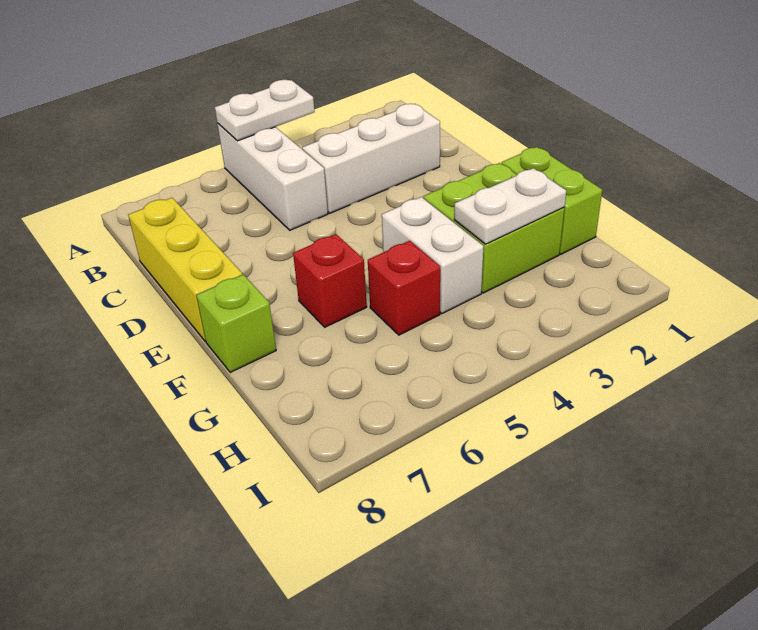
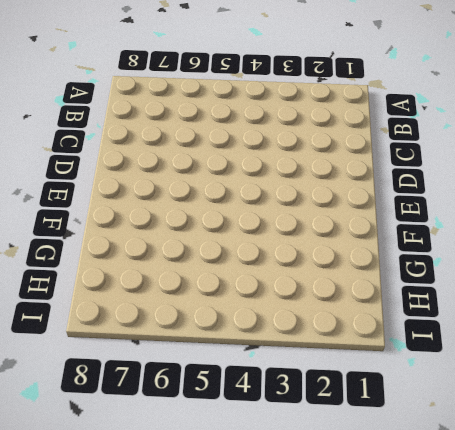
none -> white brick A5:C5 level 1
none -> white brick C2:C4 level 1

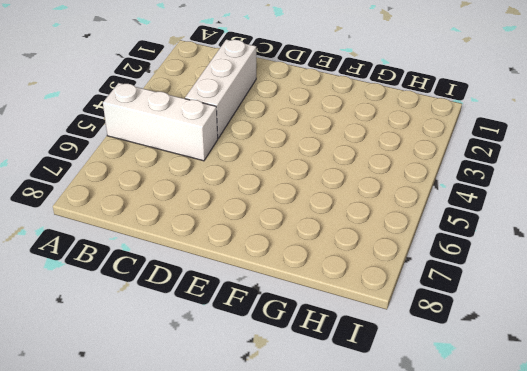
none -> yellow brick C8:E8 level 1
none -> lime brick F1:G1 level 1

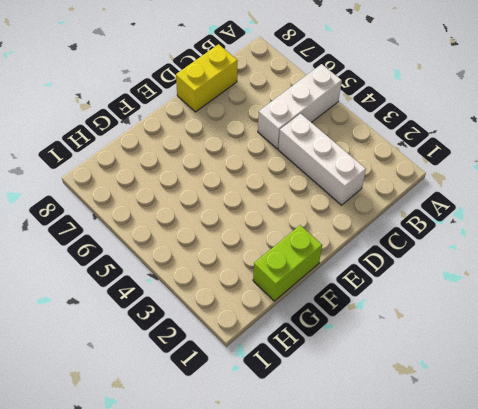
yellow brick C8:D8 level 1 -> yellow brick C8:E8 level 1
none -> lime brick F2:G3 level 1
none -> white brick F4:G4 level 1

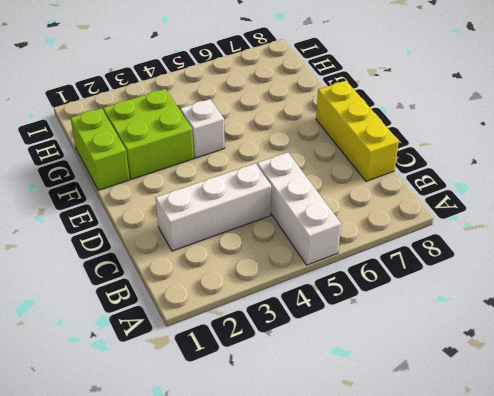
white brick F4 level 1 -> white brick F4:G4 level 1
none -> red brick F6 level 1
none -> lime brick F8 level 1

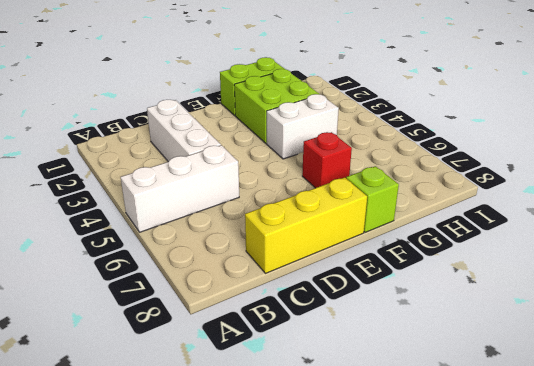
none -> red brick G5 level 1
none -> white plate A4:A5 level 2

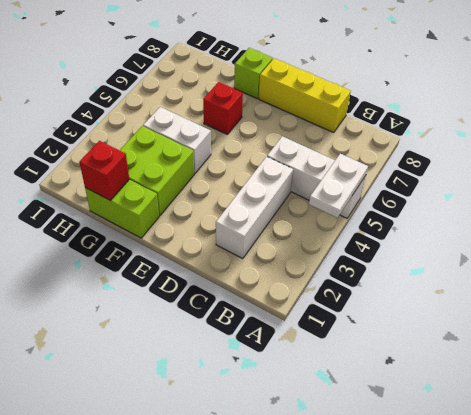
red brick G1 level 2 -> red brick G5 level 1
none -> white plate G2:G3 level 2

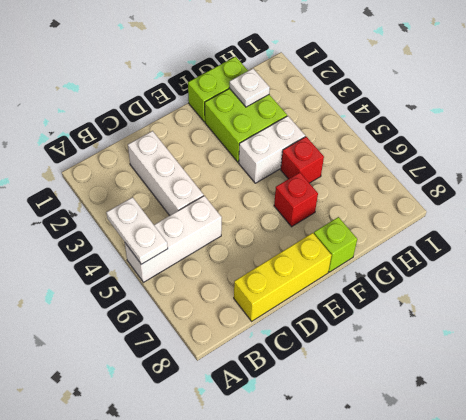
white plate G2 level 2 -> white plate G2:G3 level 2

